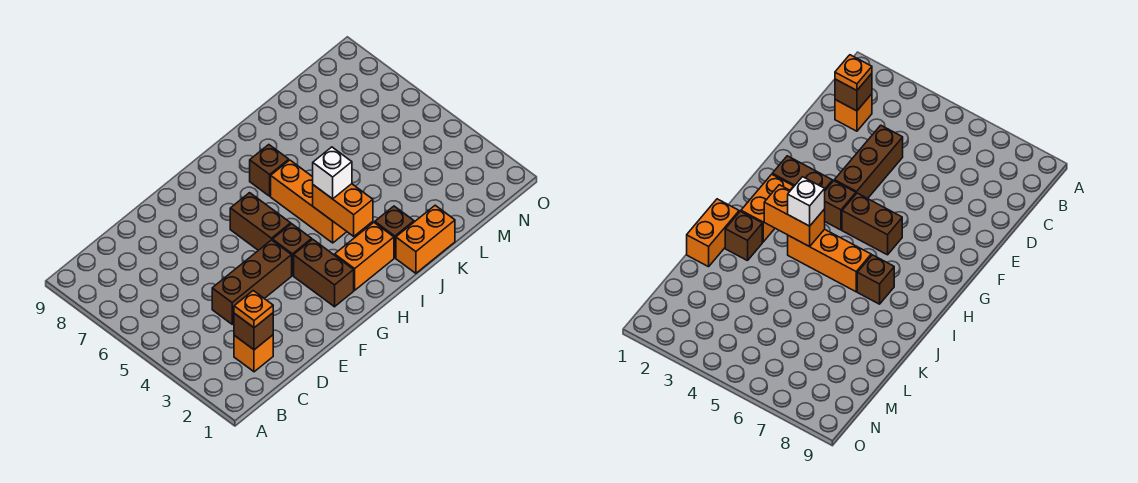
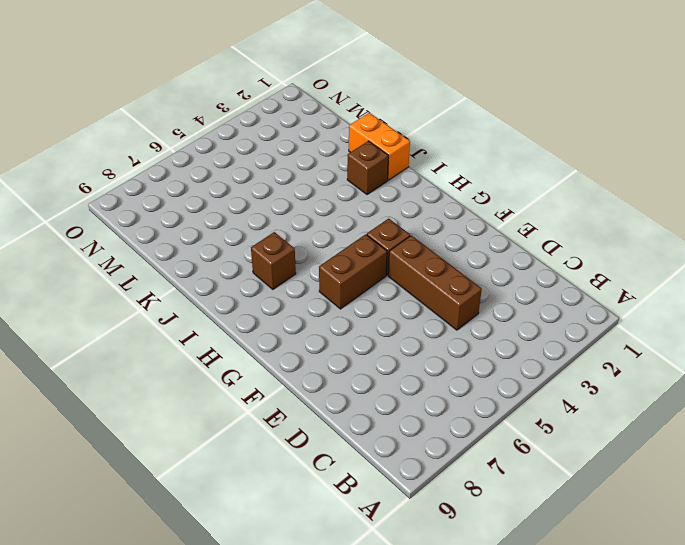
none -> orange brick C2 level 1
none -> brown brick G2:G3 level 1
none -> orange brick H2:I2 level 1

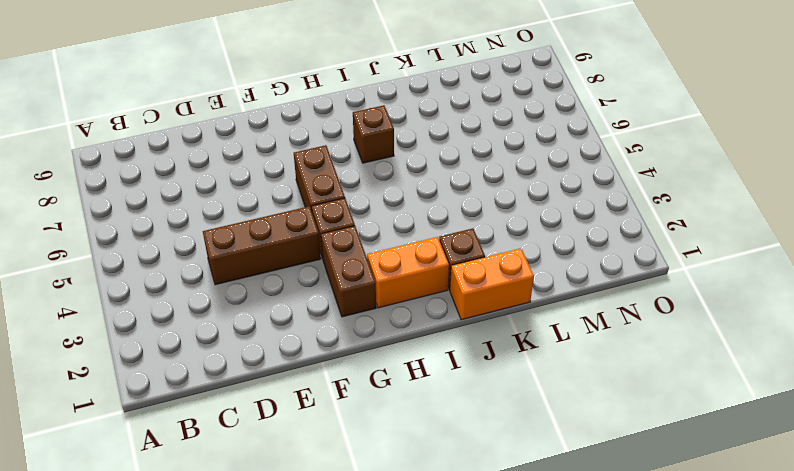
none -> orange brick C2 level 1
none -> orange brick I4:I6 level 1
none -> brown brick C2 level 2

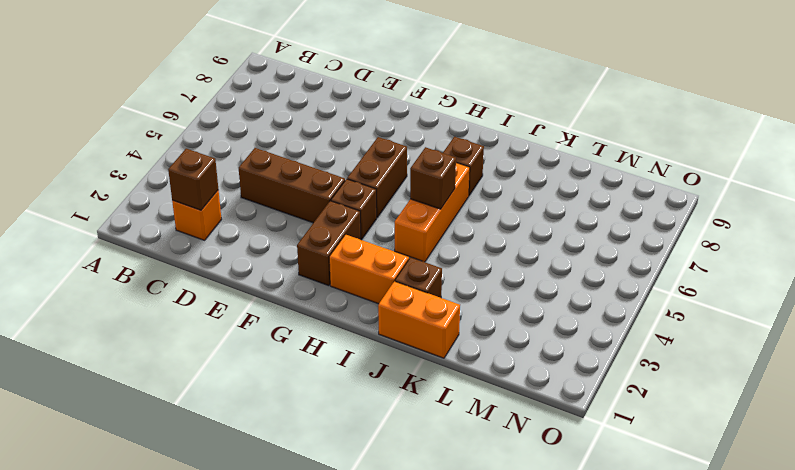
brown brick I5 level 2 -> none
none -> orange brick I3:I4 level 2
none -> orange plate C2 level 3
none -> white brick I4 level 3

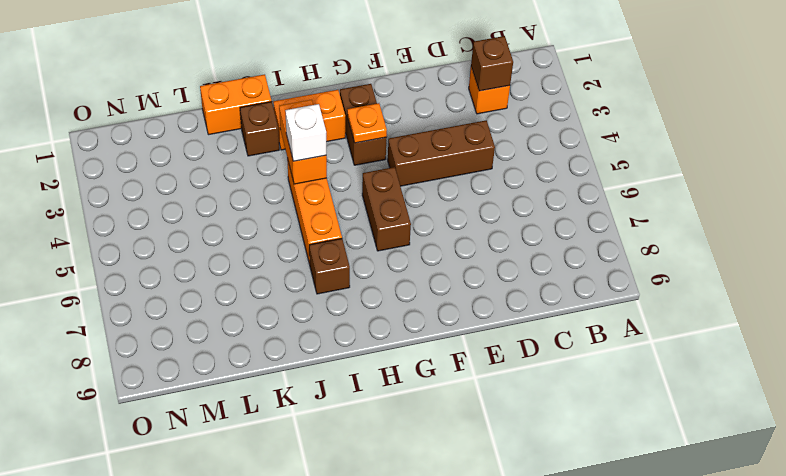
orange plate G3 level 2 -> orange plate C2 level 3
none -> brown brick G4 level 1

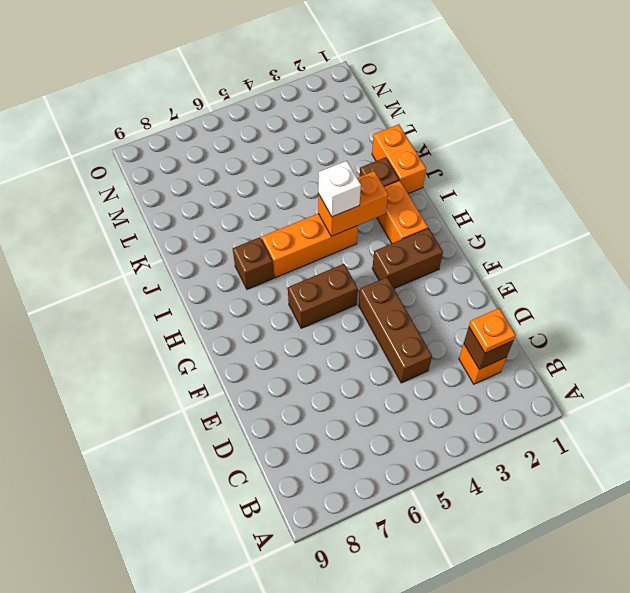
none -> brown brick G4 level 1

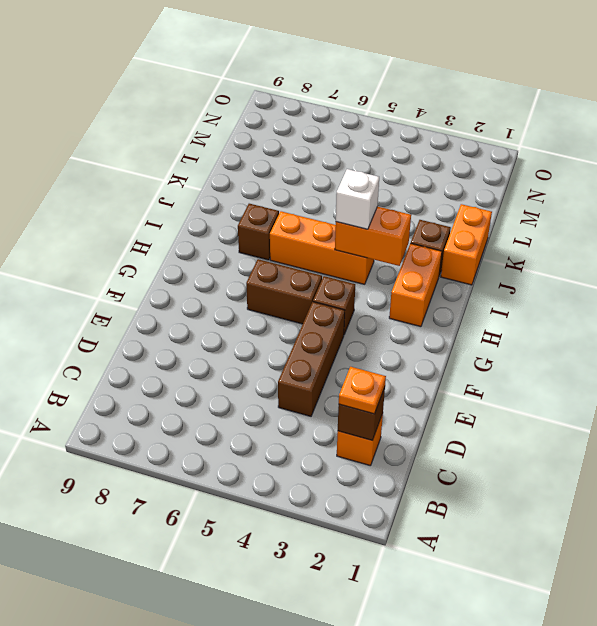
none -> brown brick G2:G3 level 1

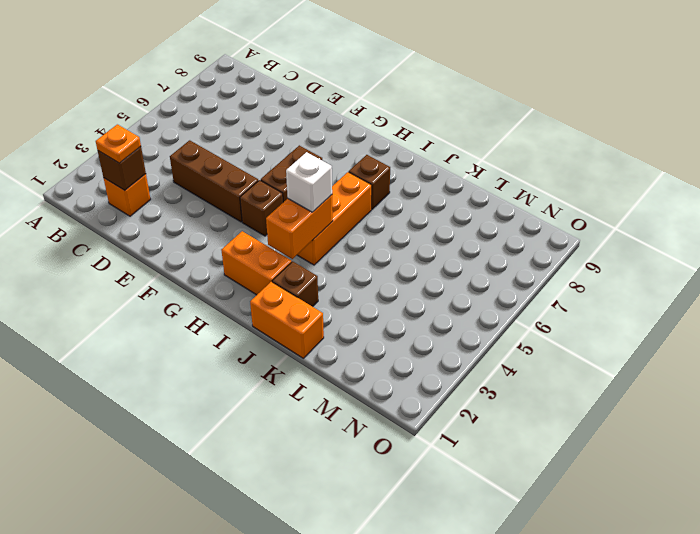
none -> brown brick G2:G3 level 1

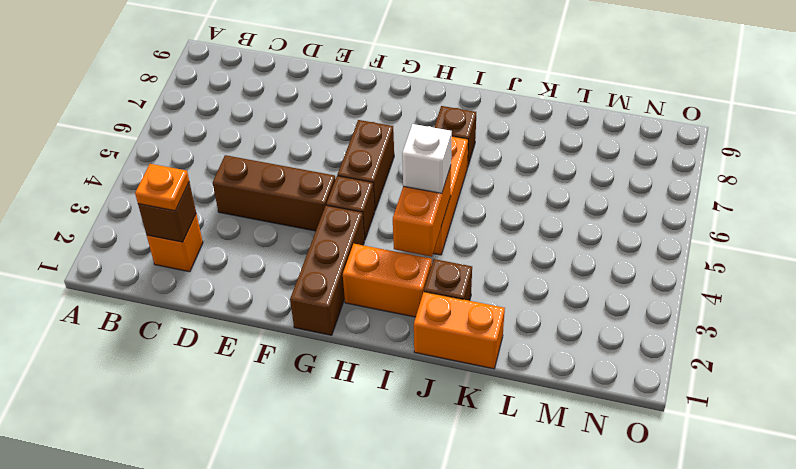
brown brick G1:G3 level 1 -> brown brick G2:G3 level 1

